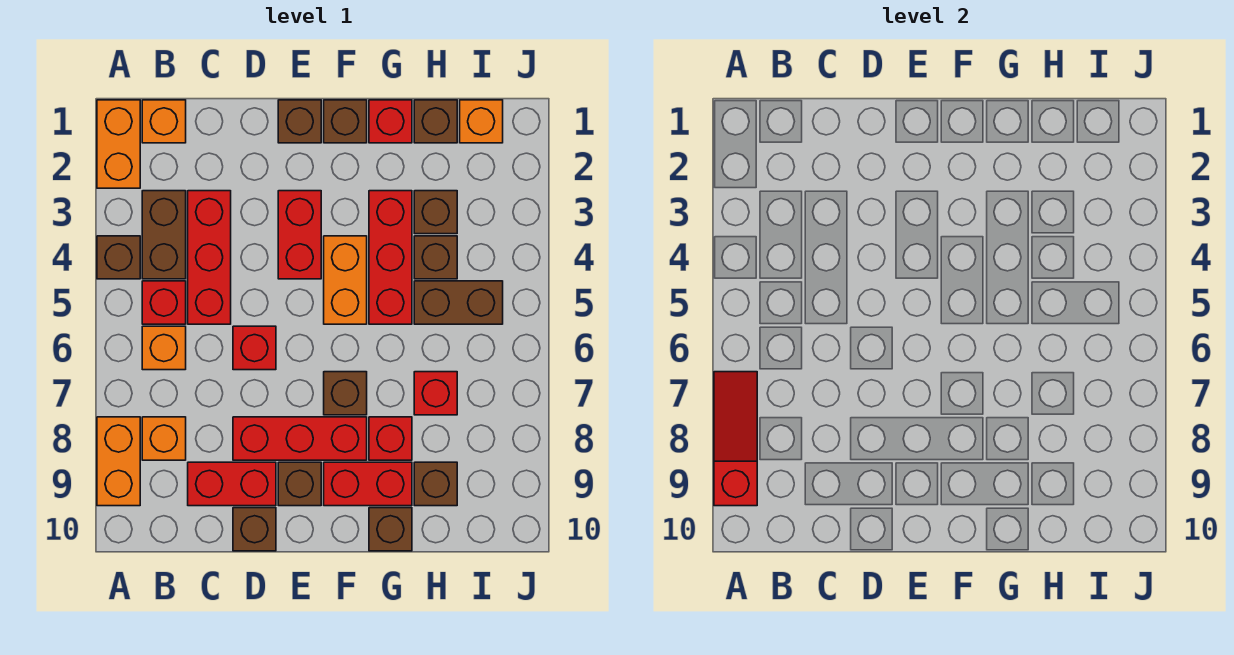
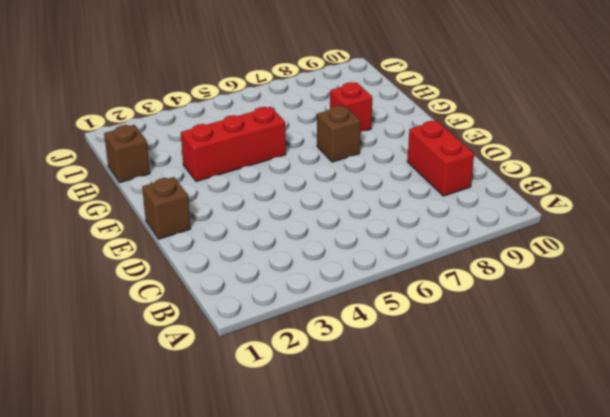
none -> orange brick A1:A2 level 1
none -> brown brick A4 level 1
none -> orange brick A8:A9 level 1
none -> orange brick B1 level 1

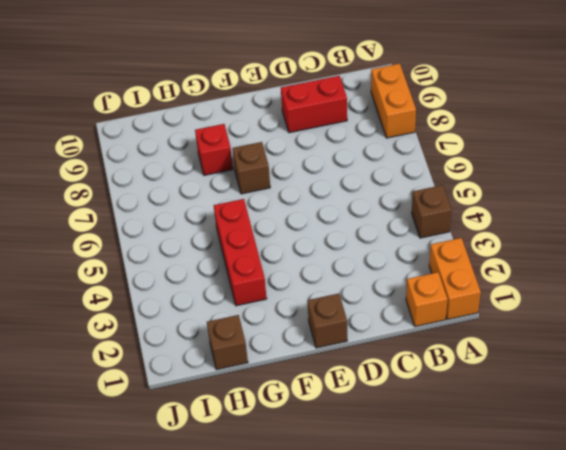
none -> brown brick B3:B4 level 1
none -> red brick B5 level 1
none -> orange brick B6 level 1
none -> orange brick B8 level 1

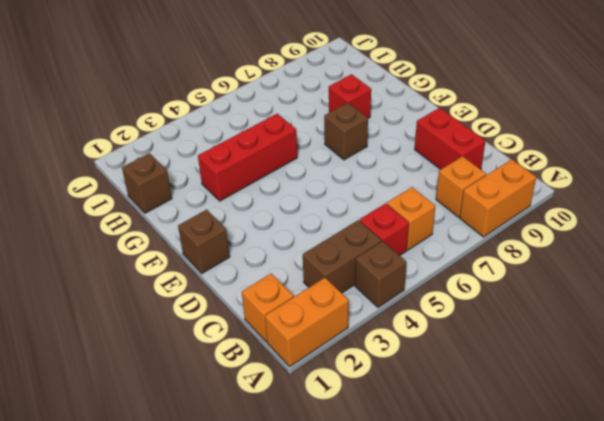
none -> red brick C3:C5 level 1
none -> red brick D6 level 1
none -> red brick D8:F8 level 1
none -> brown brick D10 level 1

